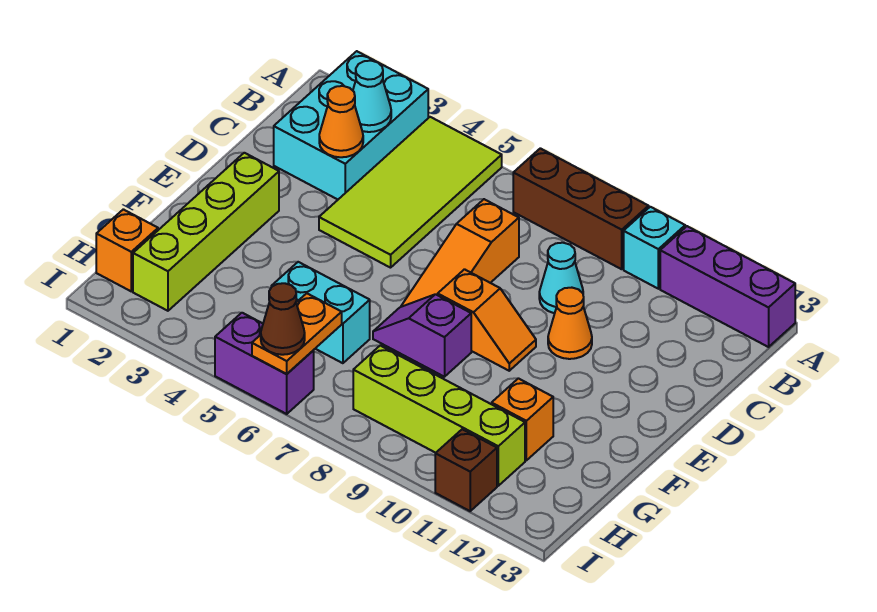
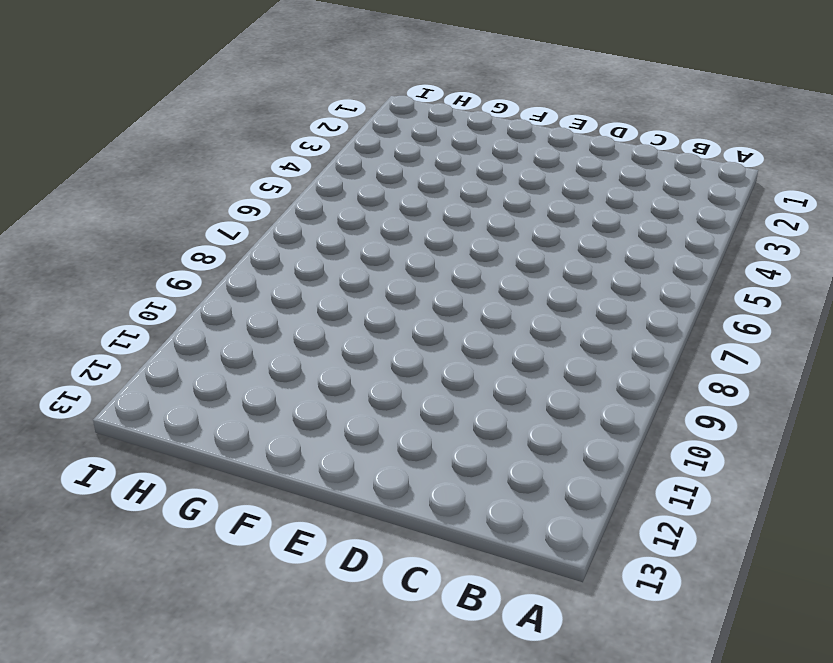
none -> cyan brick A2:C3 level 1
none -> lime tile A4:D5 level 1
none -> brown brick A7:A9 level 1

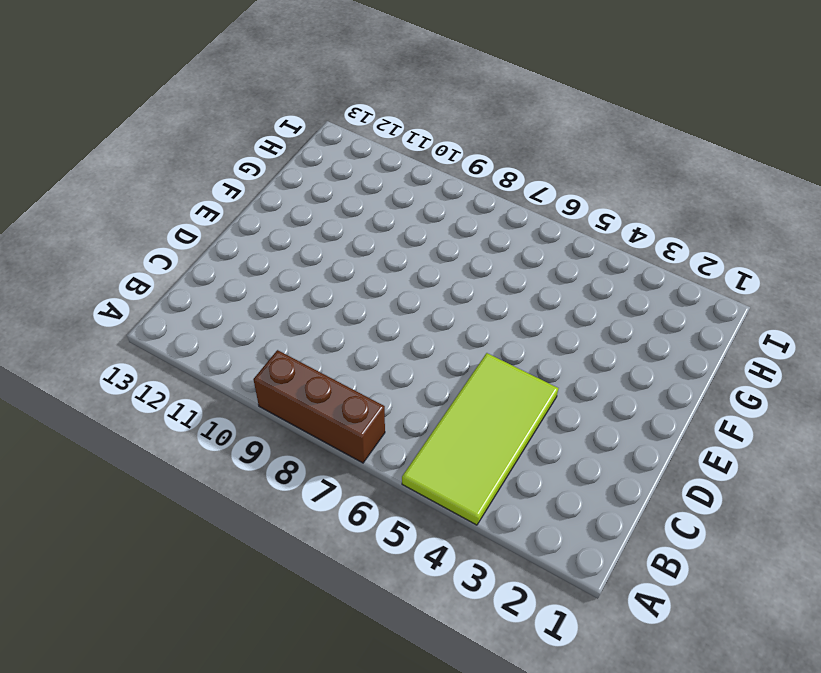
none -> cyan brick A2:C3 level 1
none -> cyan brick A10 level 1
none -> purple brick A11:A13 level 1

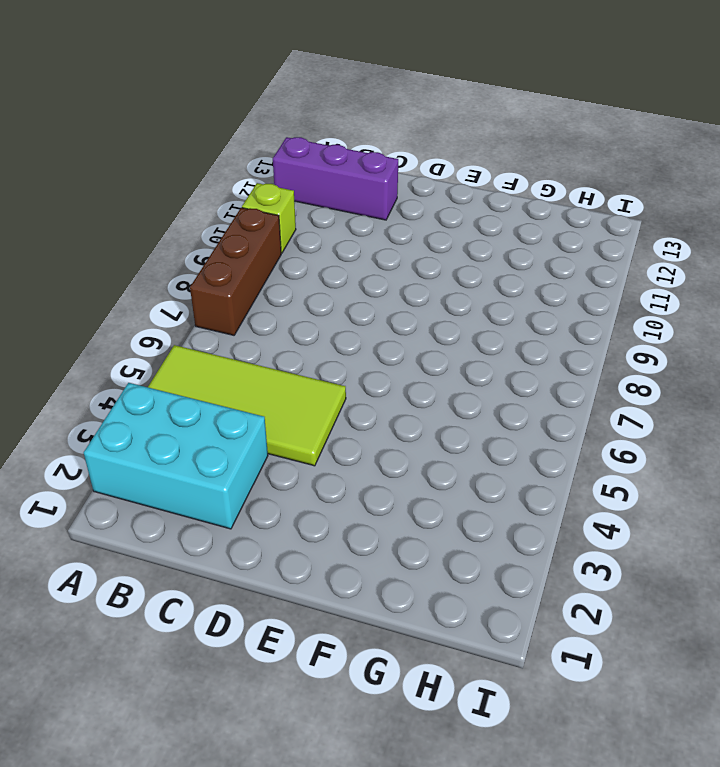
lime brick A10 level 1 -> cyan brick A10 level 1
purple brick A12:C12 level 1 -> purple brick A11:A13 level 1
none -> orange slope C7:E7 level 1 top C
none -> cyan cone C9 level 1
none -> orange cone D10 level 1

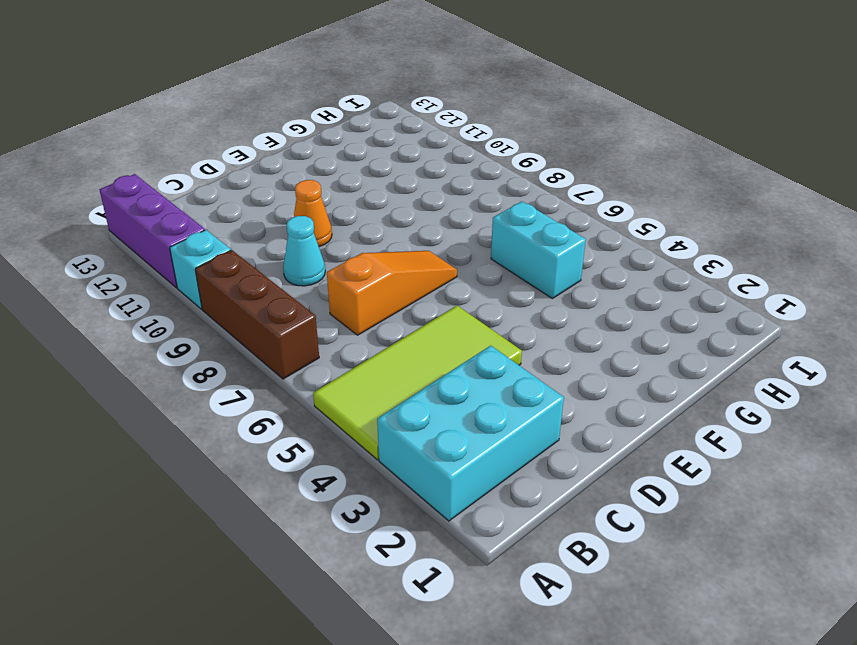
none -> lime brick E2:H2 level 1
none -> orange slope E8:E9 level 1 top 8
none -> purple slope F7:F8 level 1 top 8

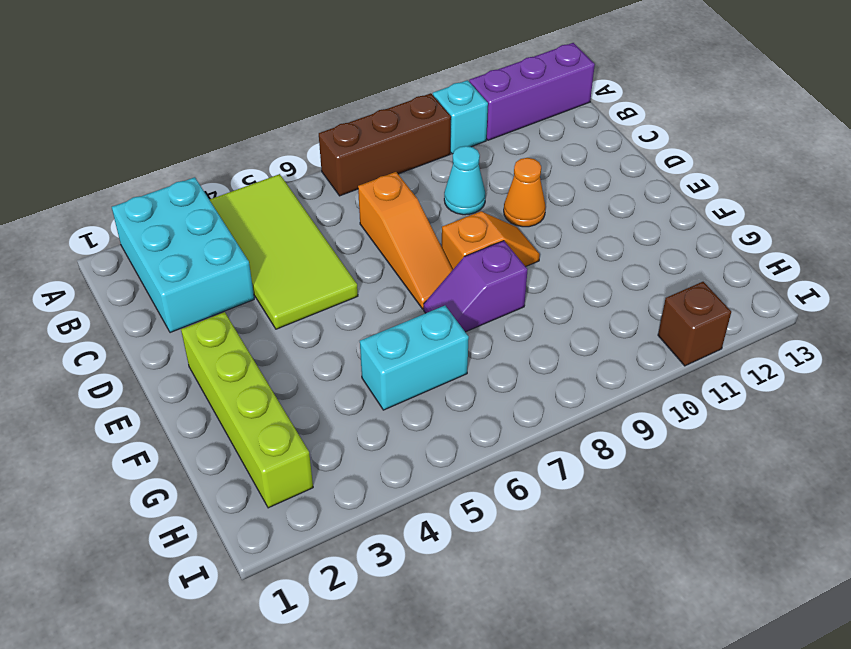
none -> orange brick G11 level 1
none -> orange brick H1 level 1
none -> lime brick H8:H11 level 1

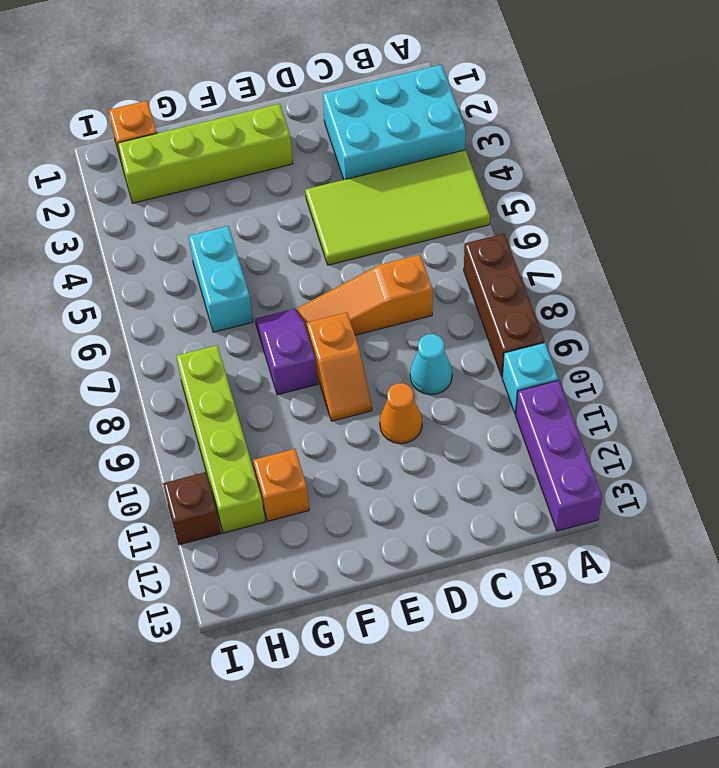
none -> purple brick I5:I6 level 1
none -> cyan cone B3 level 2
none -> orange cone C3 level 2

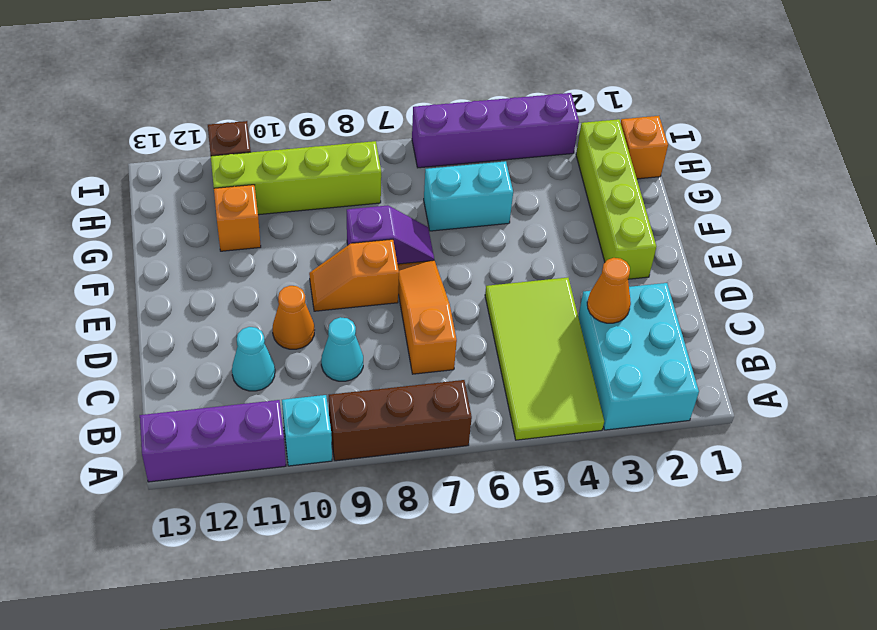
cyan cone C11 level 1 -> cyan cone B3 level 2
purple brick I3:I6 level 1 -> purple brick I5:I6 level 1
none -> orange plate H6:I6 level 2
none -> brown cone I6 level 3

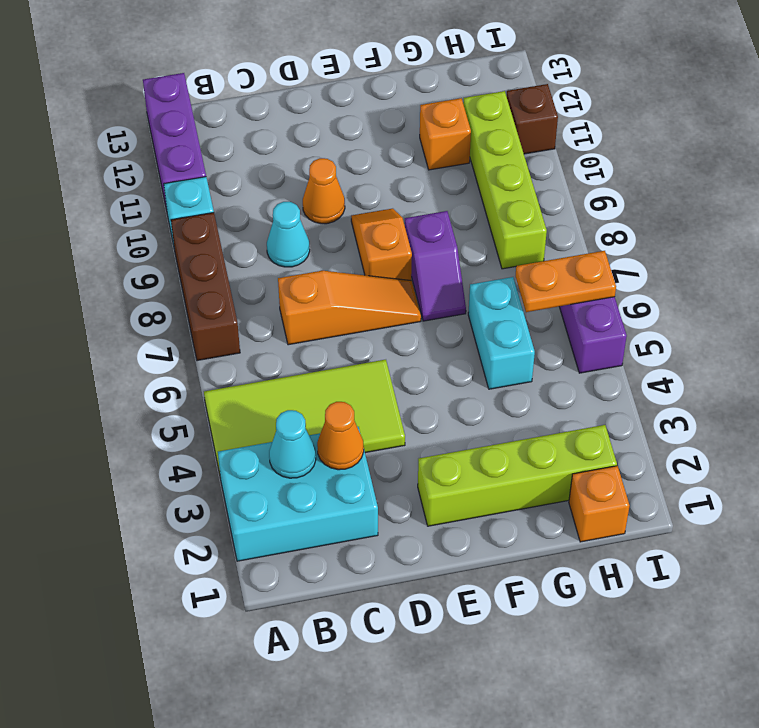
none -> brown cone I6 level 3

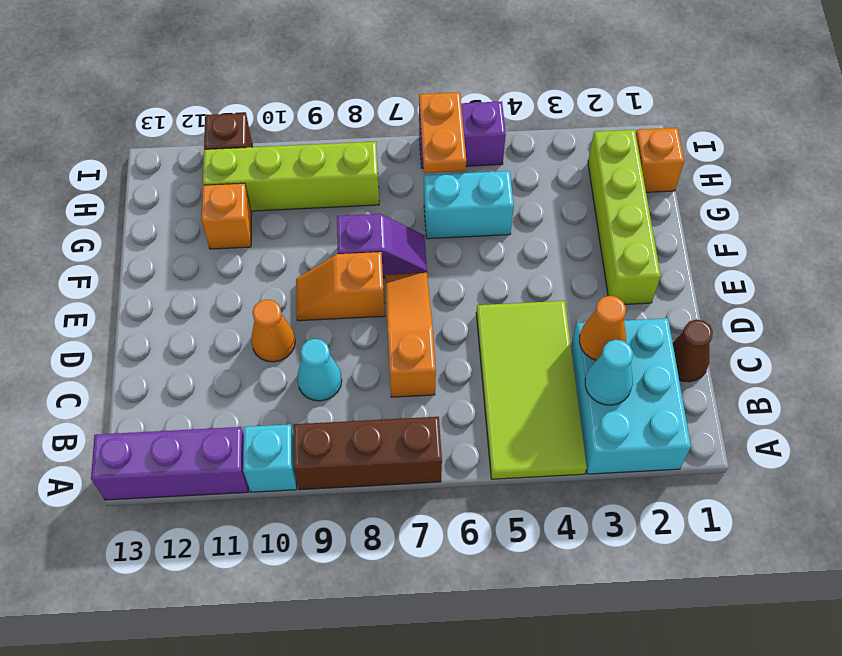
brown cone C1 level 1 -> brown cone I6 level 3

